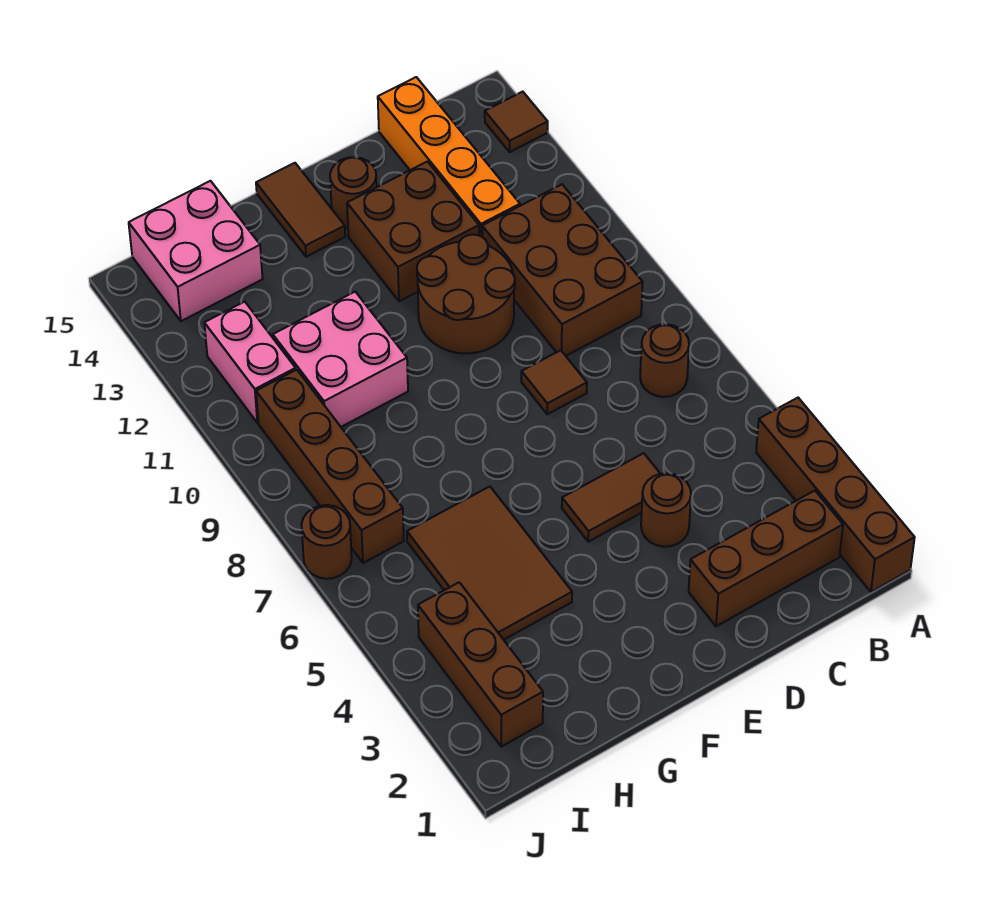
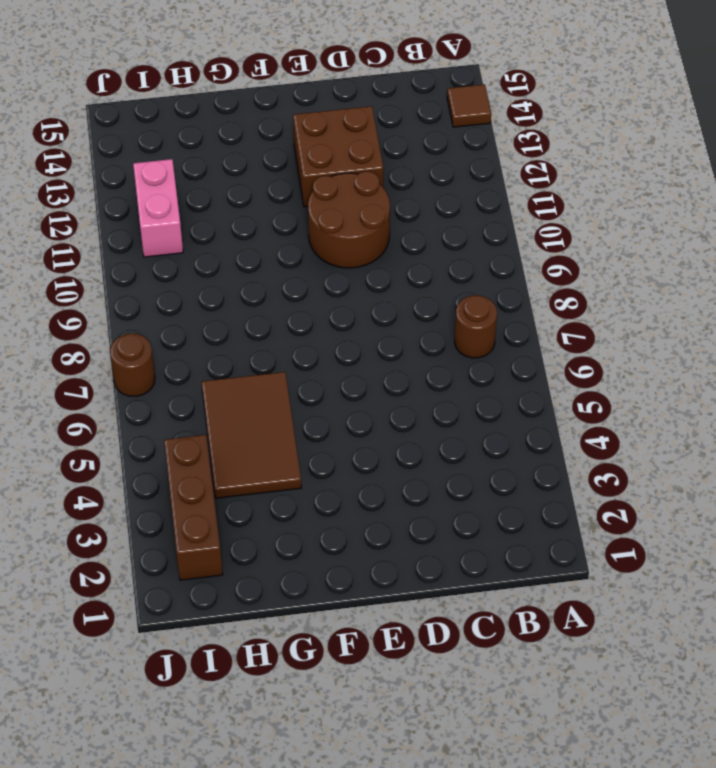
none -> brown brick A1:A4 level 1
none -> brown brick B2:D2 level 1
none -> brown brick B9:C11 level 1

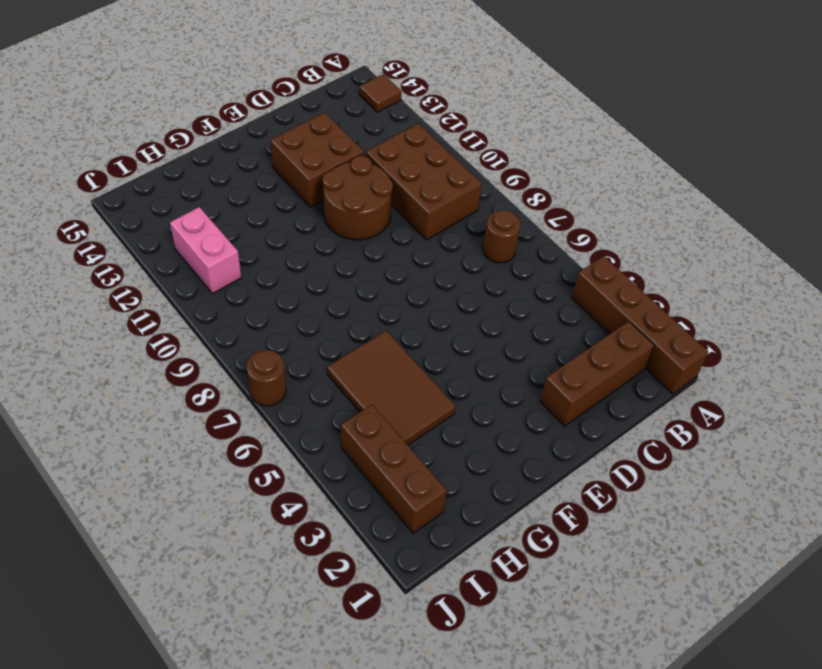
none -> orange brick C12:C15 level 1
none -> brown round brick D4 level 1
none -> brown tile D5:E5 level 1

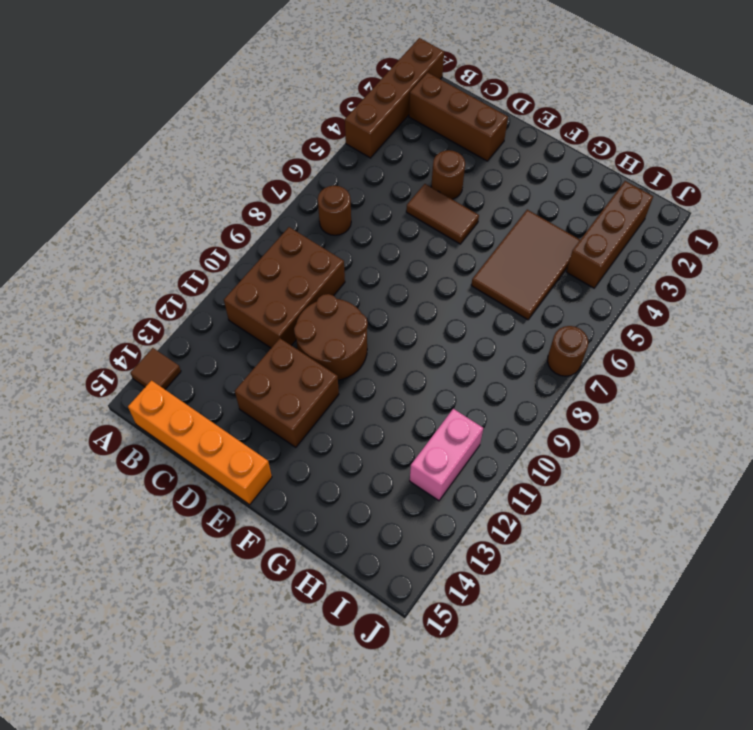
orange brick B15:E15 level 1 -> orange brick C12:C15 level 1
none -> brown tile D8 level 1
none -> brown round brick E14 level 1
none -> brown tile F14:F15 level 1

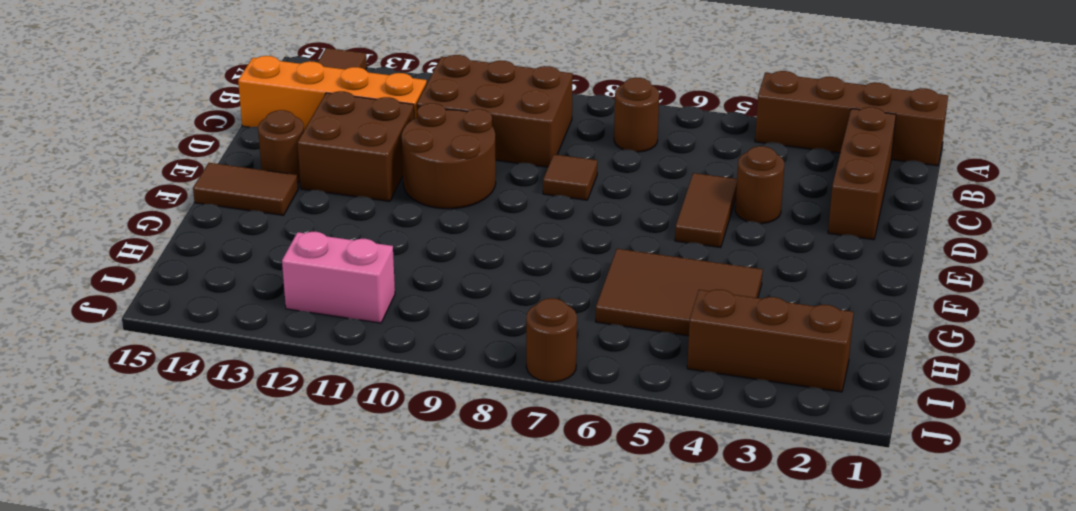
none -> pink brick G10:H11 level 1
none -> pink brick H14:I15 level 1
none -> brown brick I7:I10 level 1

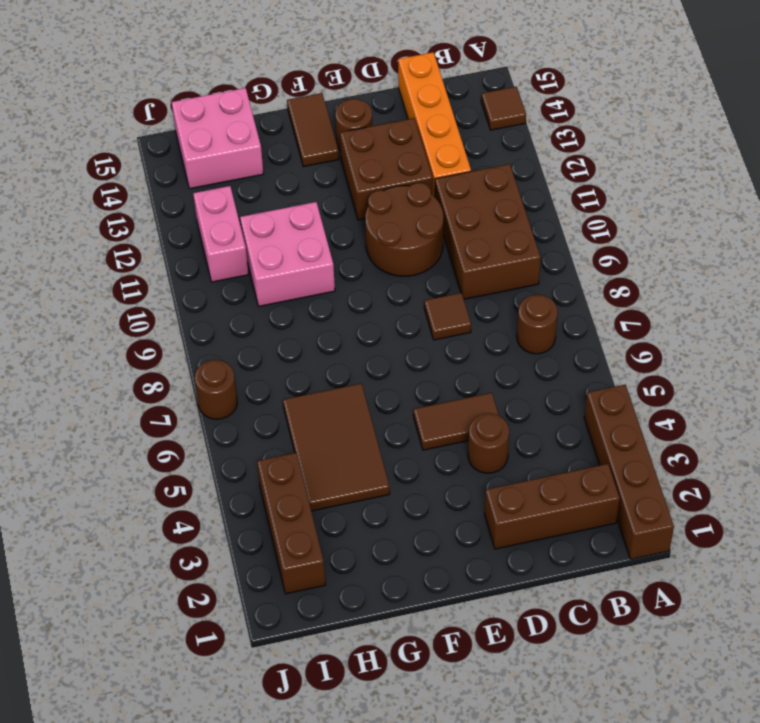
none -> brown brick I7:I10 level 1

